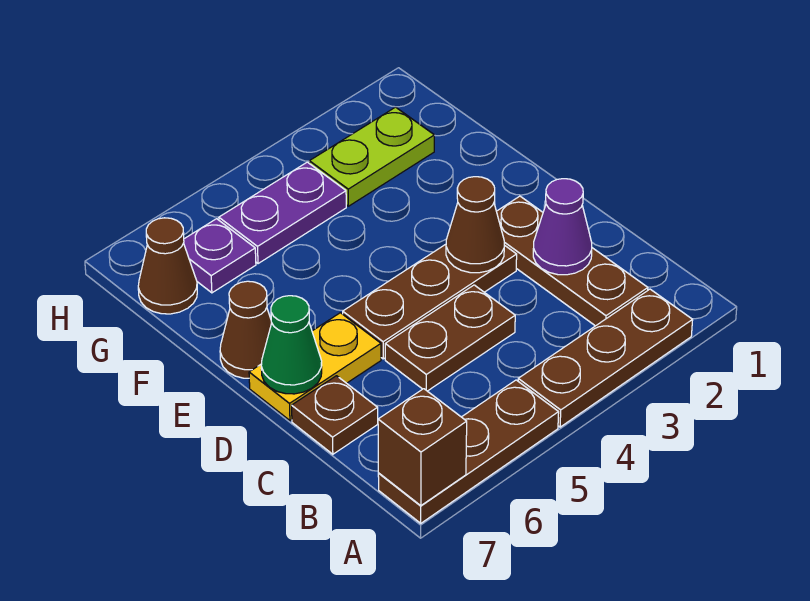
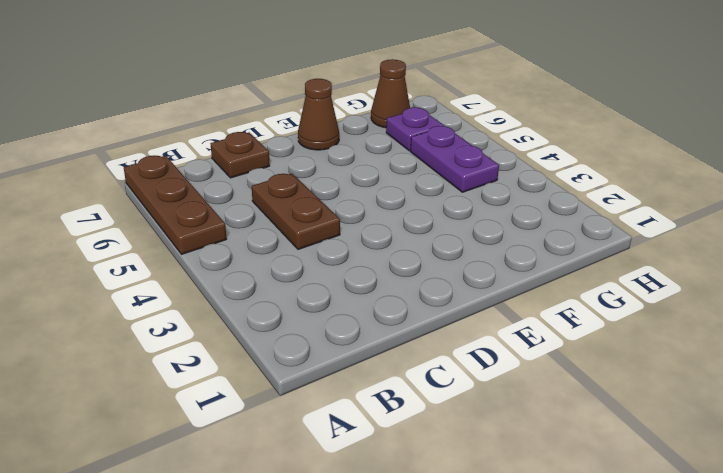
none -> brown plate A2:A4 level 1
none -> brown plate B2:D2 level 1
none -> brown plate D3:D5 level 1

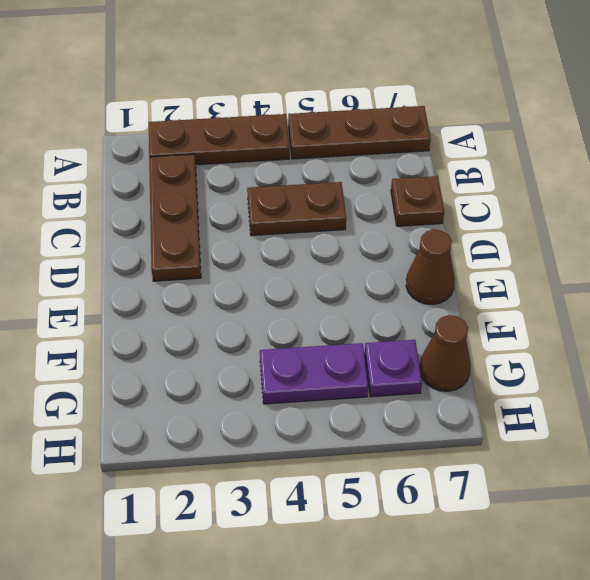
none -> brown plate D3:D5 level 1
none -> yellow plate D6:D7 level 1
none -> lime plate G2:G3 level 1

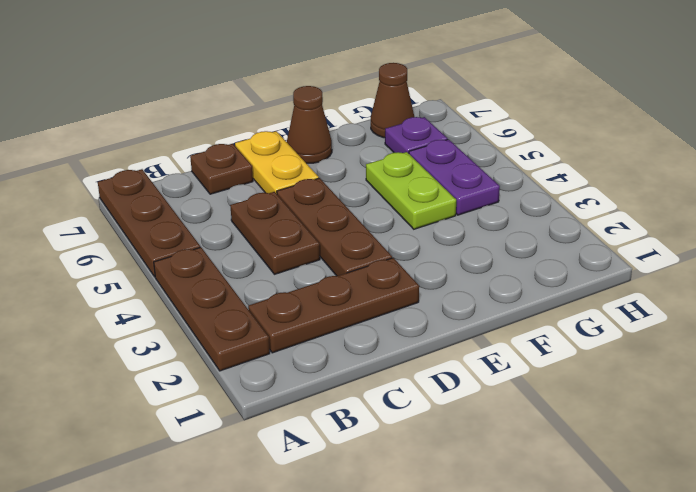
lime plate F4:F5 level 1 -> lime plate G2:G3 level 1
none -> brown brick A7 level 2
none -> purple cone C2 level 2
none -> brown cone D3 level 2

